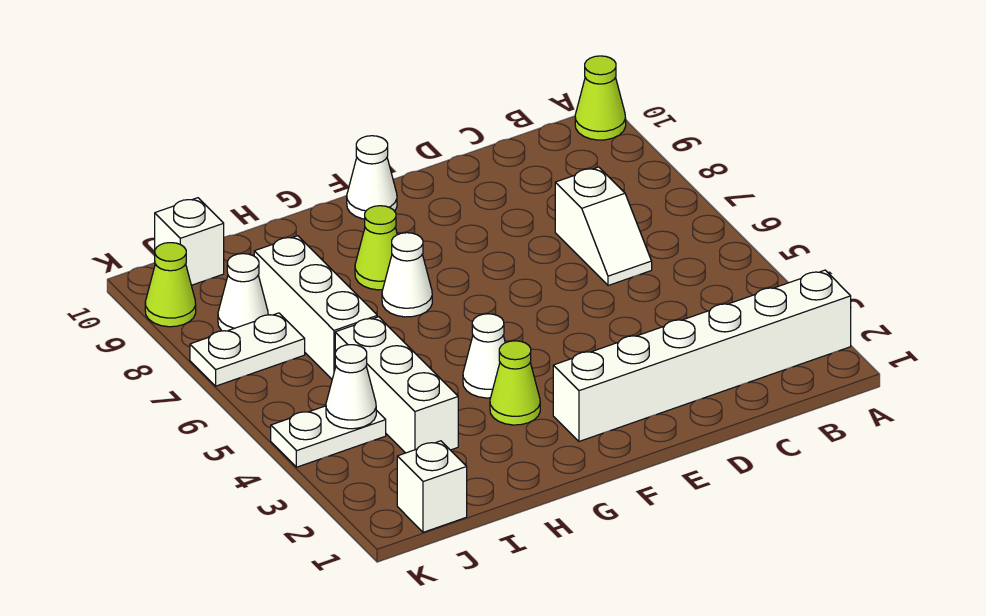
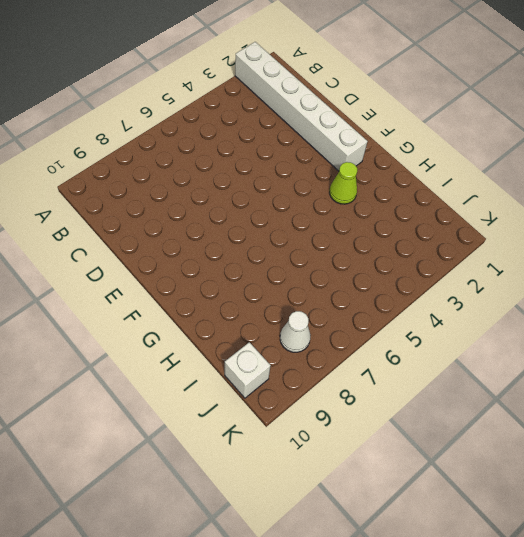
none -> lime cone A10 level 1
none -> white slope C6:C7 level 1 top 7
none -> white cone F10 level 1

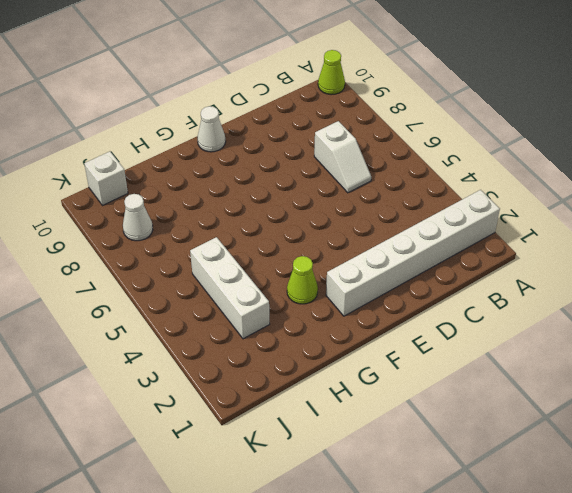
none -> white cone G4 level 1
none -> white cone G7 level 1
none -> lime cone G8 level 1

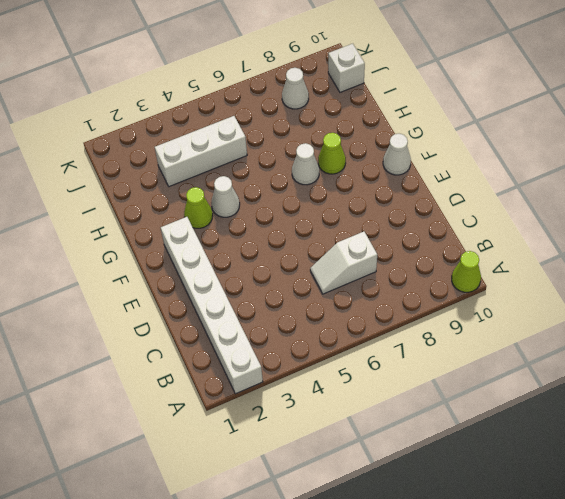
none -> white brick I6:I8 level 1
none -> white brick J1 level 1
none -> white plate J4:K4 level 1

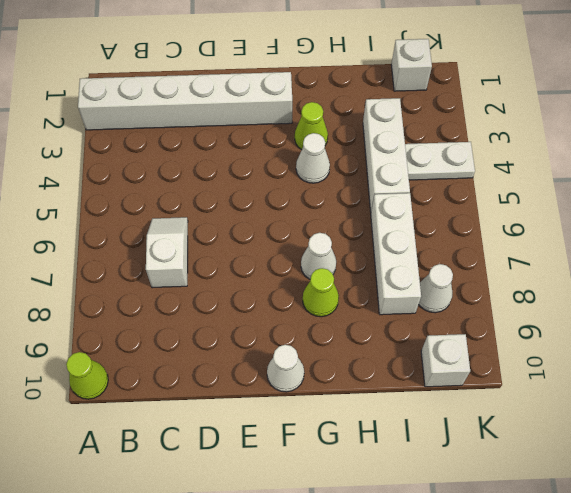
none -> white plate J7:K7 level 1
none -> lime cone K9 level 1
none -> white cone J4 level 2

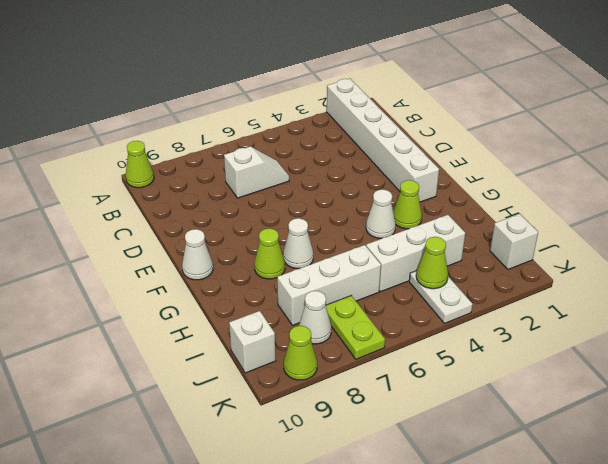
lime cone J4 level 2 -> white cone J4 level 2
lime plate J7:K7 level 1 -> white plate J7:K7 level 1

